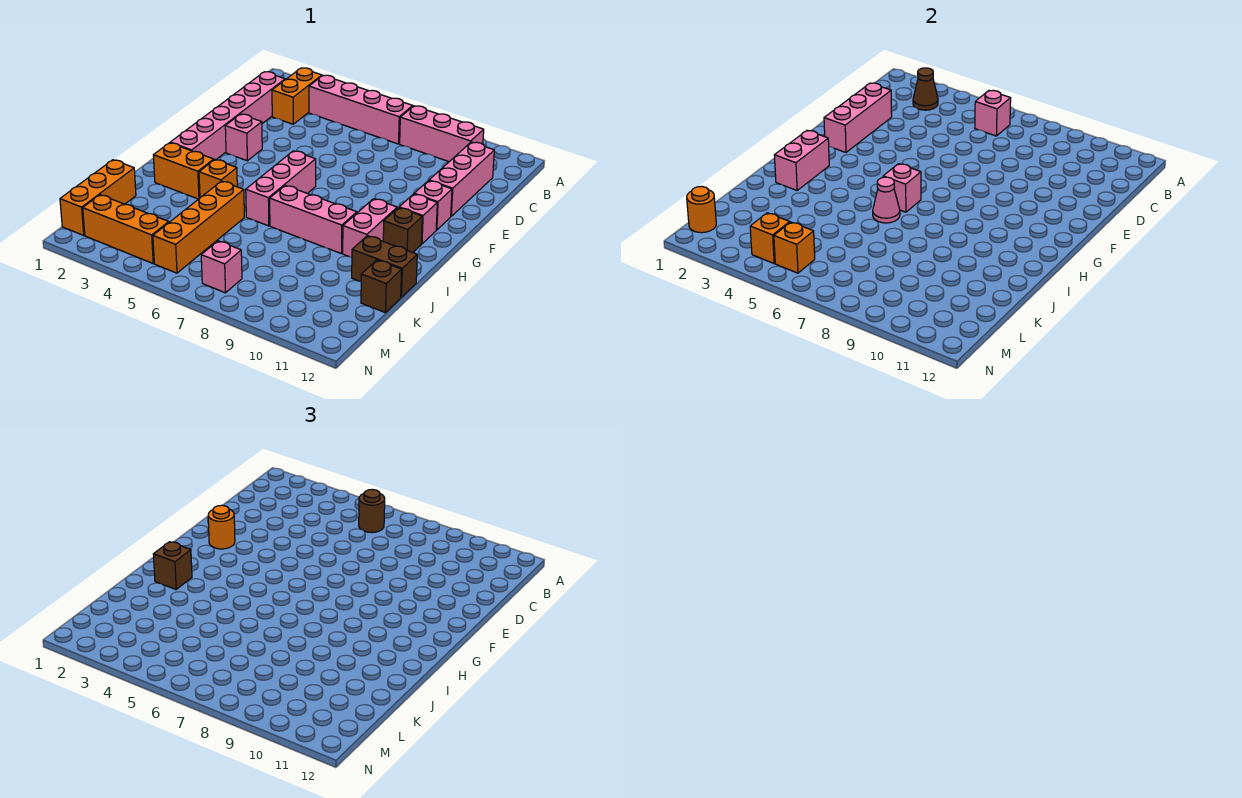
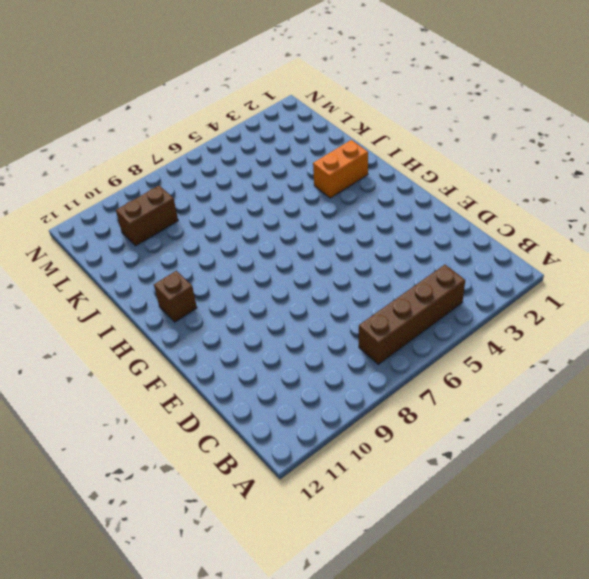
brown brick B4:B7 level 1 -> pink brick B4:B7 level 1
brown brick L9:L10 level 1 -> brown brick J11:J12 level 1
none -> orange brick B3:C3 level 1
none -> pink brick B8:B10 level 1
none -> pink brick C2:H2 level 1
none -> pink brick C11:E11 level 1

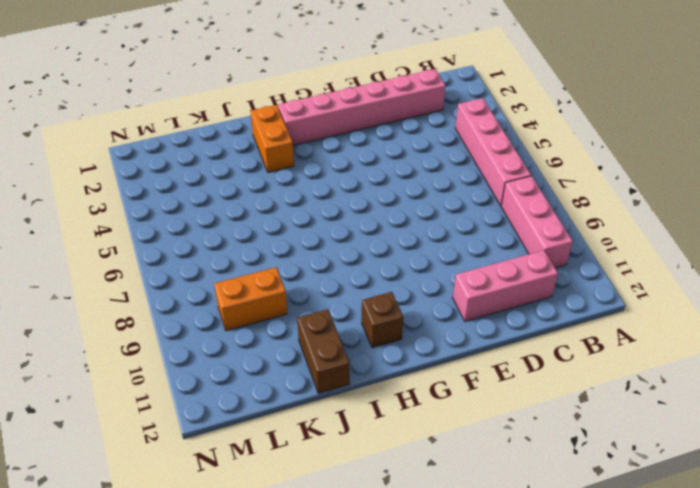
orange brick K9:L9 level 1 -> orange brick B3:C3 level 1
none -> pink brick F3 level 1
none -> pink brick F11 level 1
none -> pink brick G6:I6 level 1
none -> pink brick G11 level 1

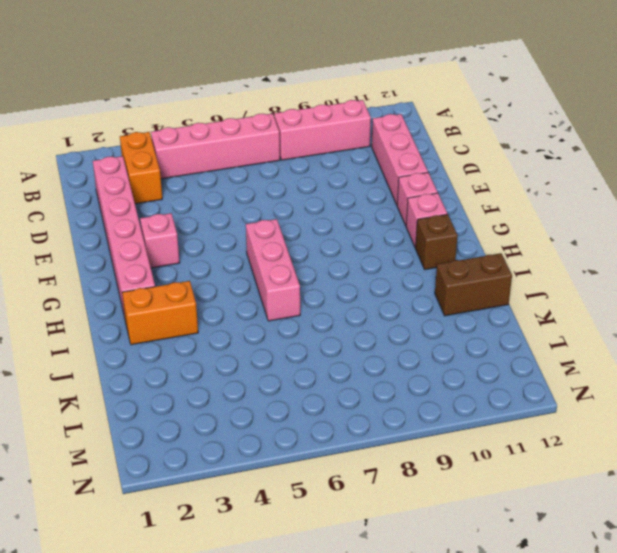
none -> pink brick H10:I10 level 1
none -> orange brick I4 level 1
none -> pink brick I7:I9 level 1
none -> orange brick J5:M5 level 1

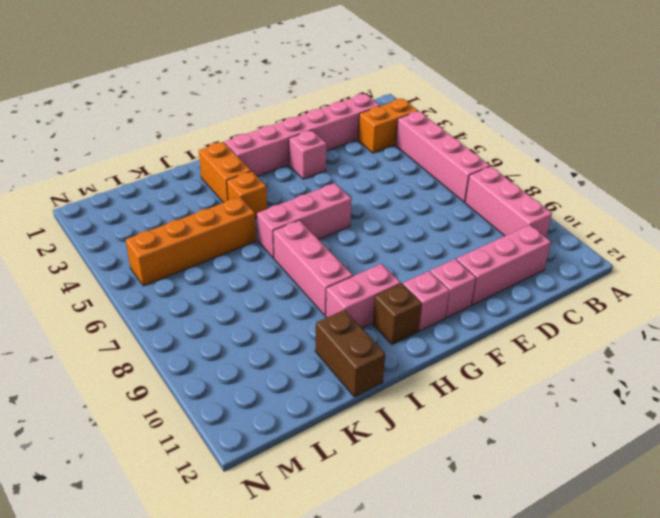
none -> orange brick K1:M1 level 1
none -> brown brick K12 level 1
none -> orange brick M2:M4 level 1
none -> pink brick M7 level 1

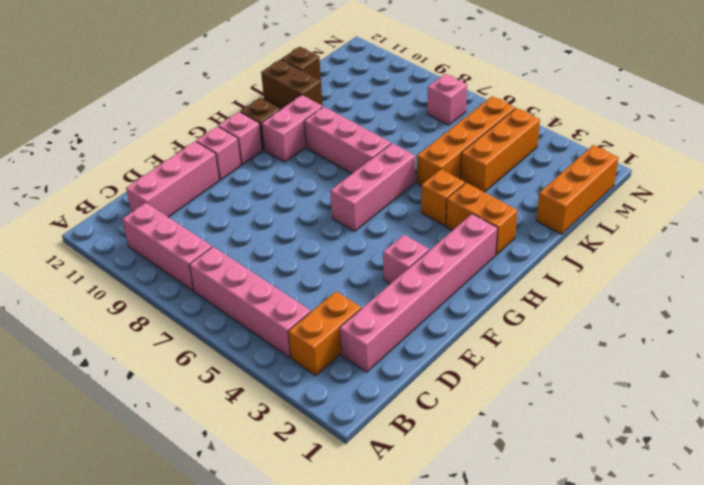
orange brick K4:M4 level 1 -> orange brick M2:M4 level 1
none -> brown cone B3 level 2
none -> pink brick B6 level 2
none -> pink brick D2:F2 level 2
none -> pink brick H2:I2 level 2

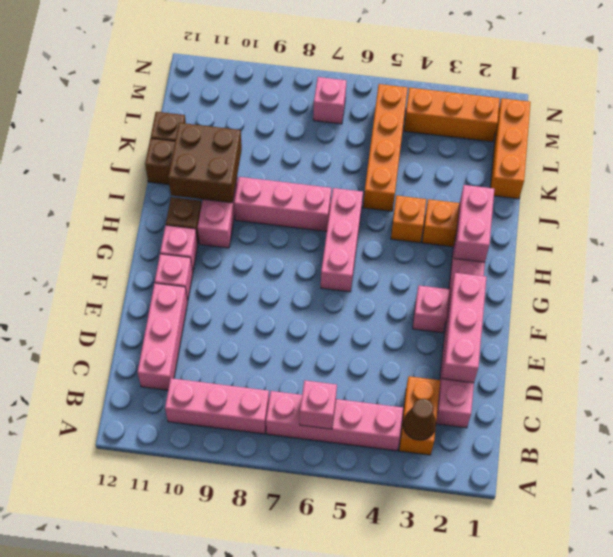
brown brick I10:J11 level 2 -> none
none -> pink brick H6 level 2
none -> pink cone I6 level 2
none -> orange round brick M1 level 2
none -> orange brick M4 level 2

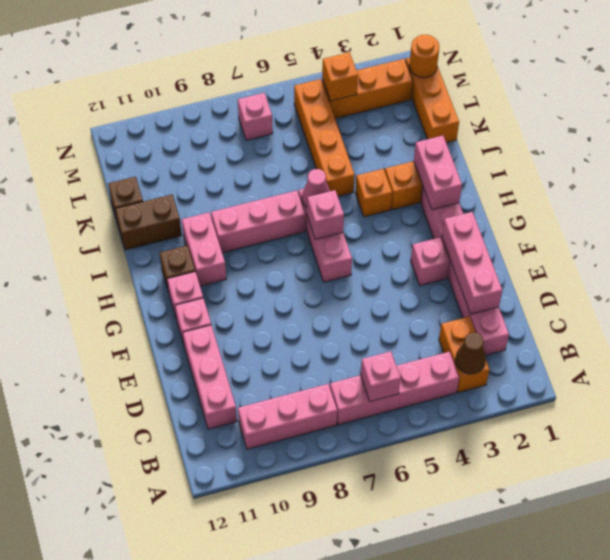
none -> orange brick M5 level 2
none -> brown round brick B6 level 3
none -> orange round brick F2 level 3
none -> brown brick I2 level 3

